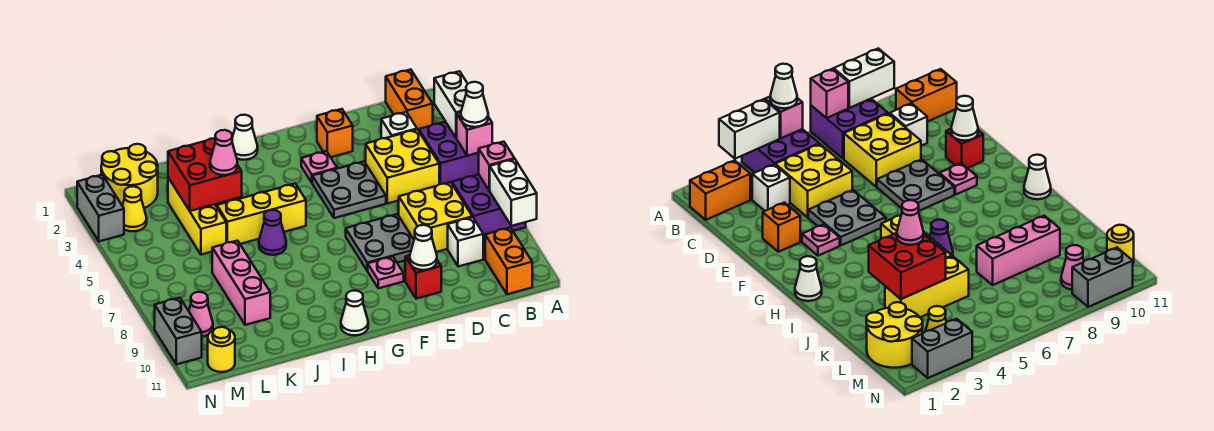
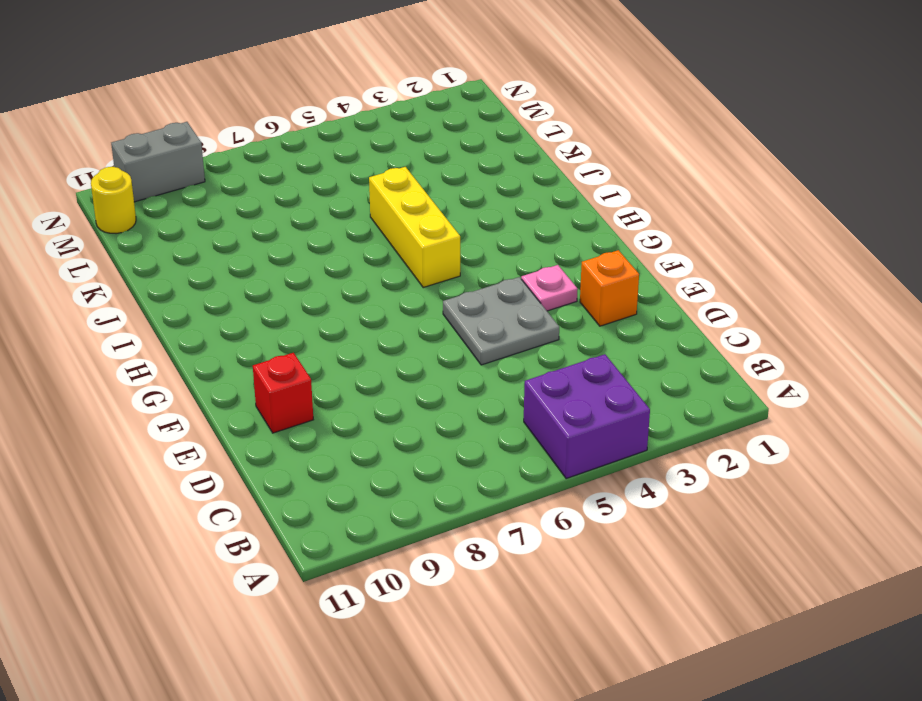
none -> purple brick A7:B8 level 1
none -> orange brick B1:B2 level 1
none -> orange brick B10:B11 level 1
none -> white brick C3 level 1

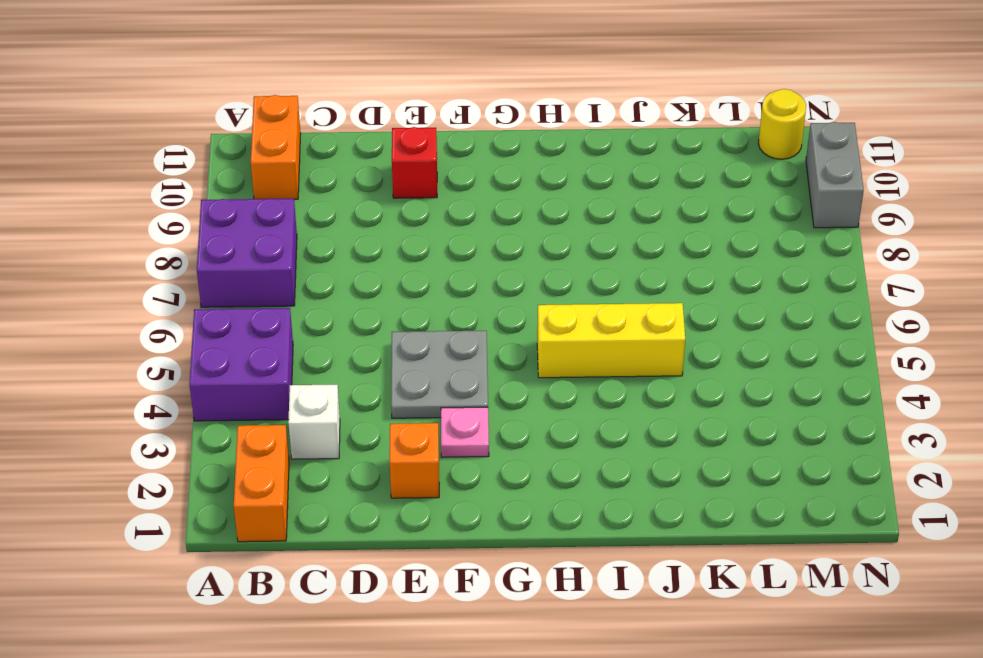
none -> yellow brick C4:D5 level 1
none -> yellow brick C7:D8 level 1
none -> white brick C9 level 1
none -> grey plate E7:F8 level 1

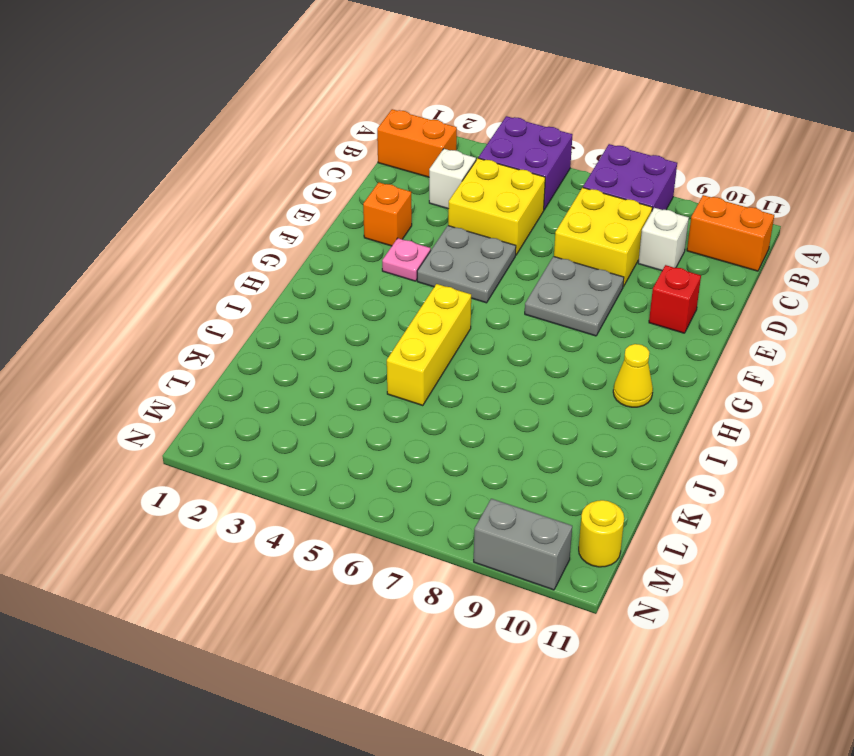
yellow cone H10 level 1 -> yellow cone M3 level 1
none -> pink plate F9 level 1
none -> white cone H1 level 1
none -> white cone H11 level 1
none -> purple cone I6 level 1

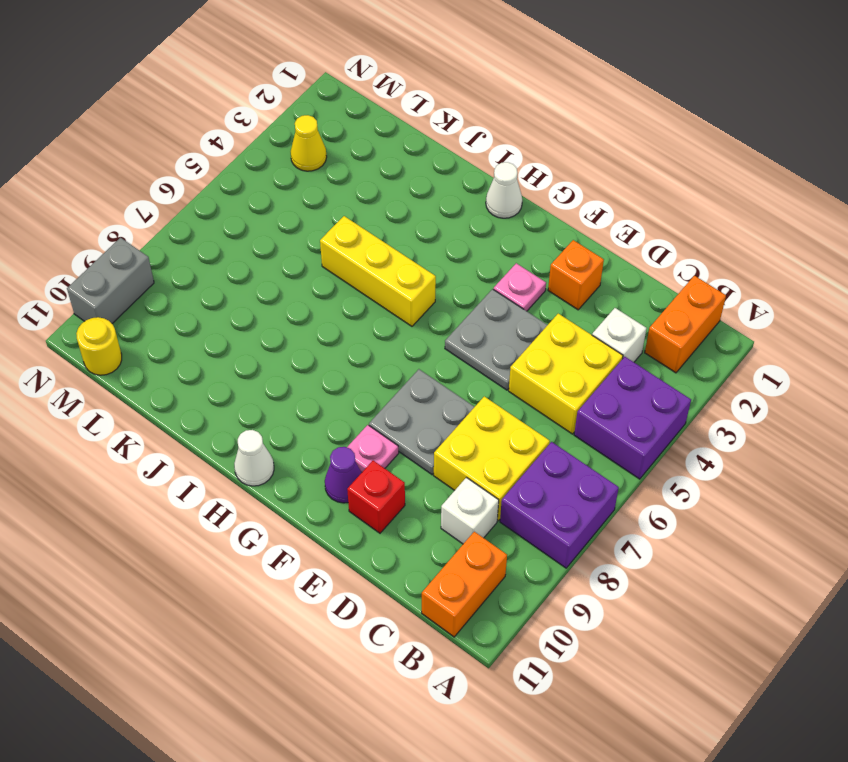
purple cone F10 level 1 -> purple cone I6 level 1
none -> yellow brick K3:K5 level 1
none -> pink brick K7:K9 level 1
none -> yellow round brick L1:M2 level 1
none -> pink cone M9 level 1

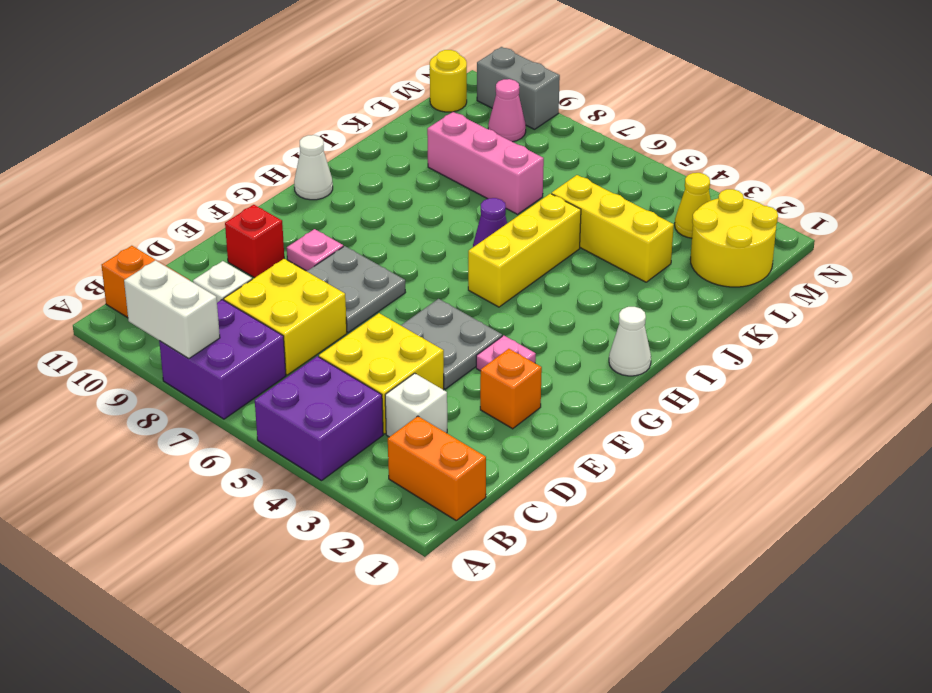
none -> grey brick N2:N3 level 1
none -> white brick A3:A4 level 2
none -> pink brick A5 level 2
none -> pink brick A7 level 2

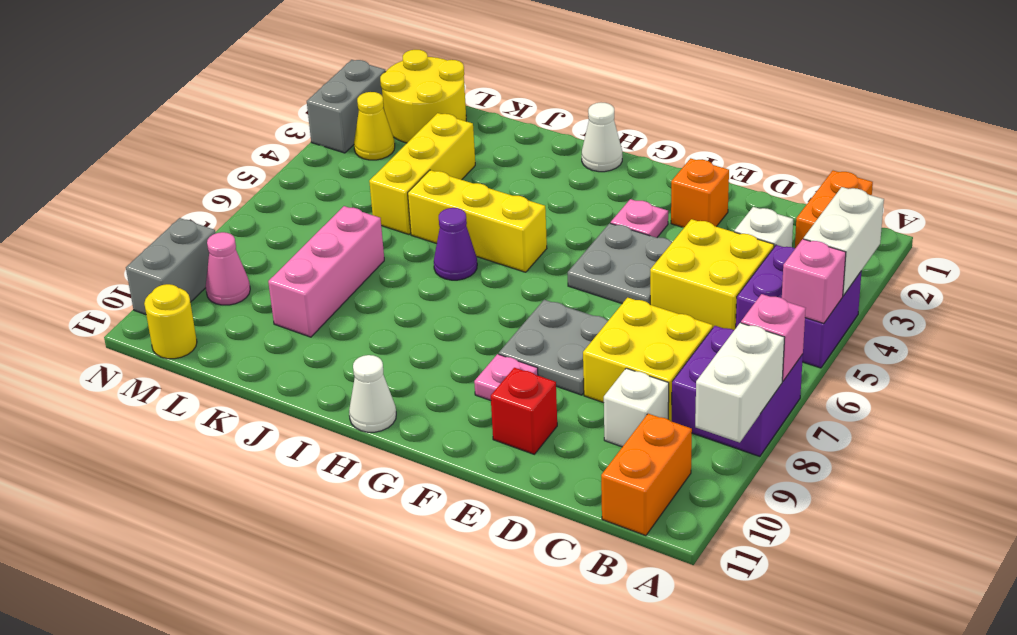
none -> white cone E10 level 2
none -> red brick J3:K4 level 2
none -> white cone A5 level 3
none -> pink cone J4 level 3

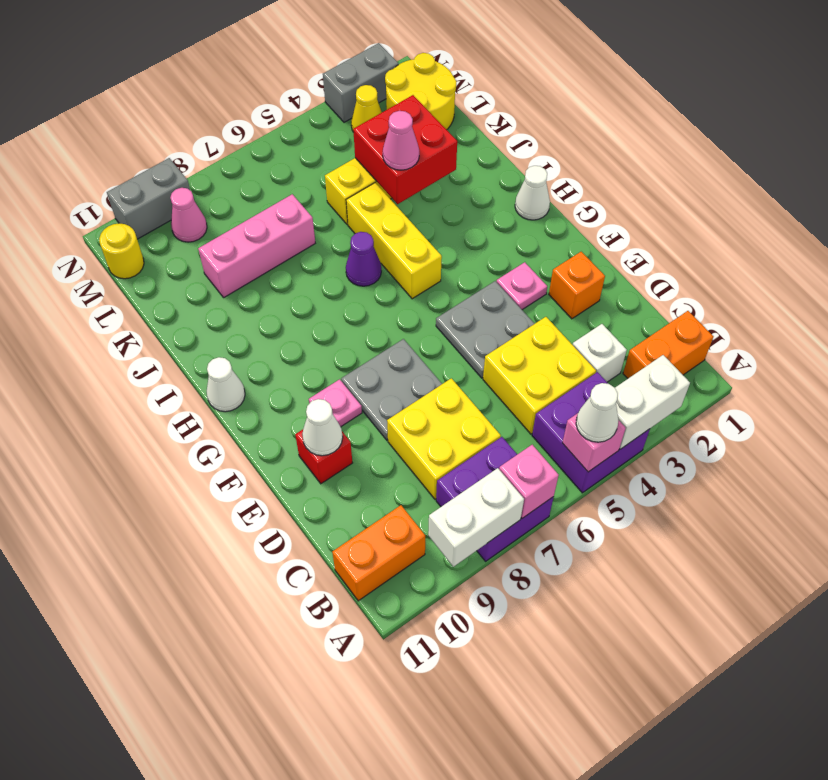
none -> white brick C9 level 1

